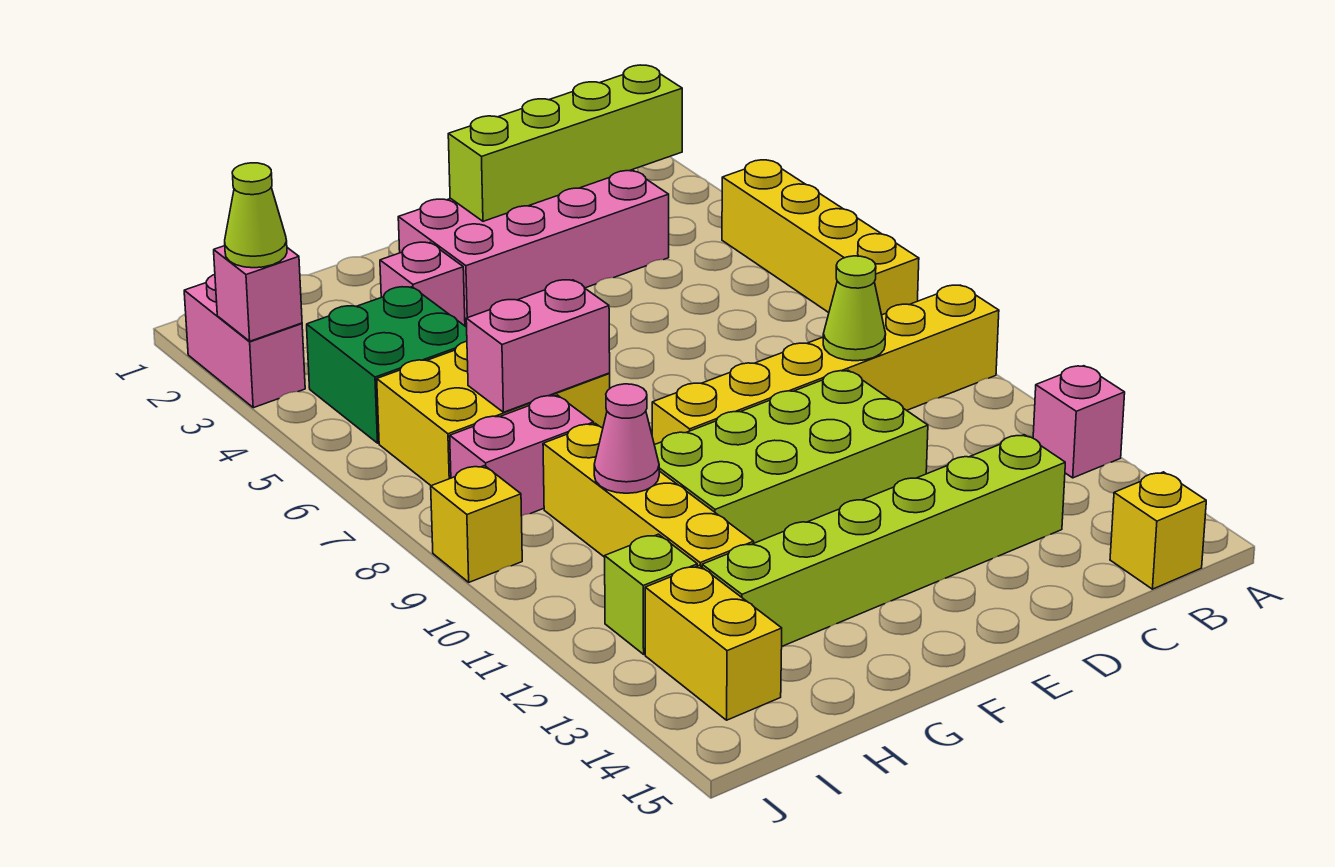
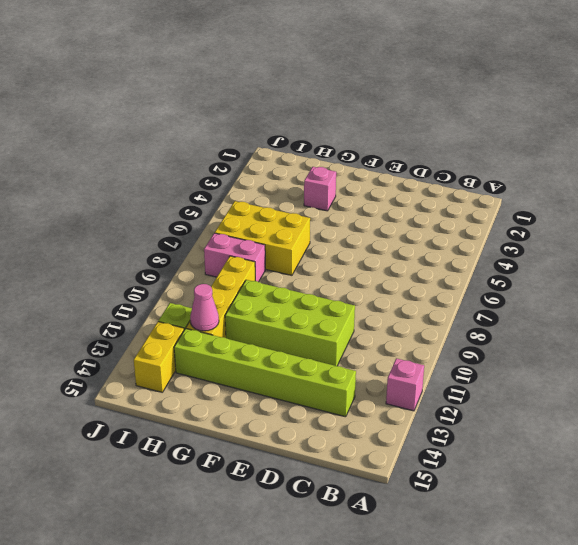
pink cone H12 level 2 -> pink cone H10 level 2
none -> yellow brick A4:A7 level 1
none -> yellow brick A9:F9 level 1
none -> yellow brick B15 level 1

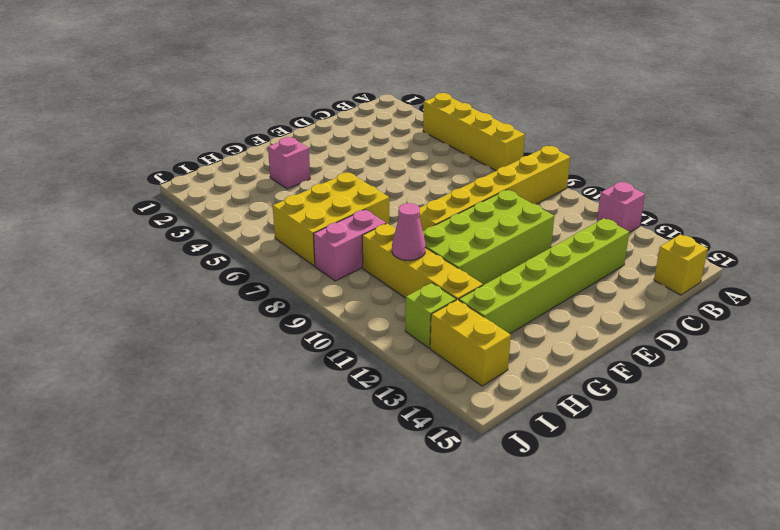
none -> pink brick C2:F3 level 1
none -> green brick H4:I5 level 1
none -> pink brick J2:J3 level 1

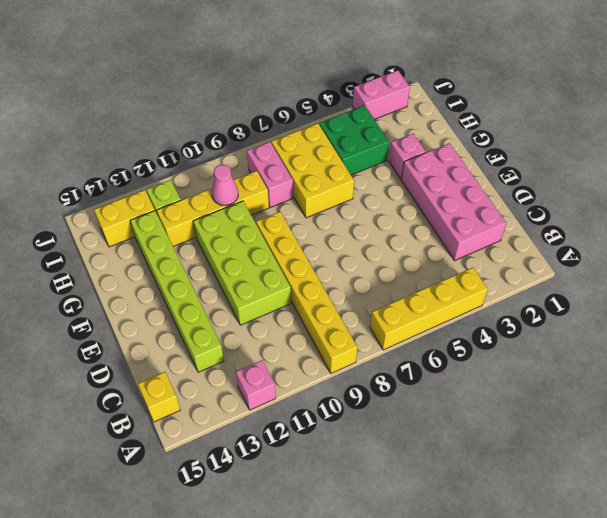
none -> yellow brick J9 level 1
none -> lime brick B2:E2 level 2
none -> lime cone C9 level 2

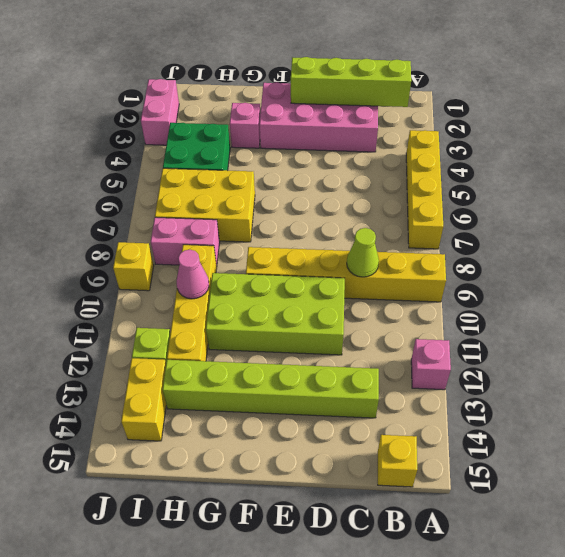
none -> pink brick G7:H7 level 2
none -> pink brick J3 level 2
none -> lime cone J3 level 3

